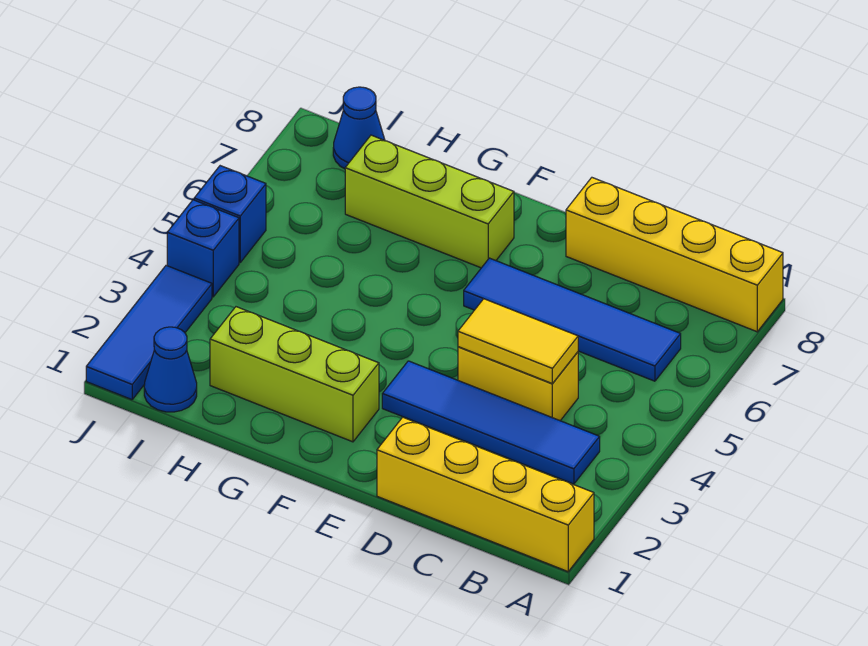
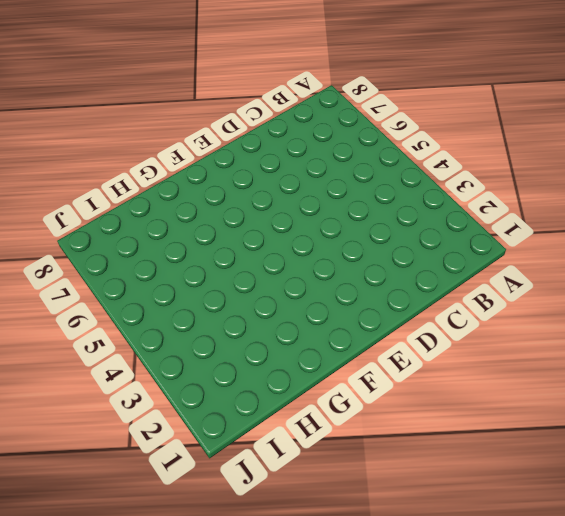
none -> yellow brick A1:D1 level 1
none -> yellow brick A8:D8 level 1
none -> blue tile B3:E3 level 1

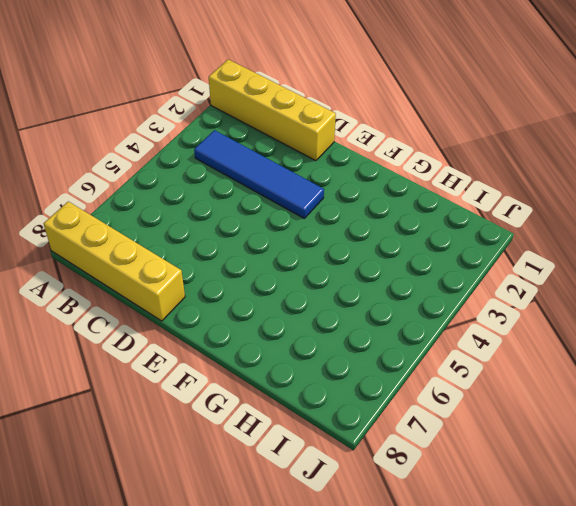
none -> blue tile B6:E6 level 1
none -> yellow brick C4:D4 level 1
none -> lime brick F2:H2 level 1

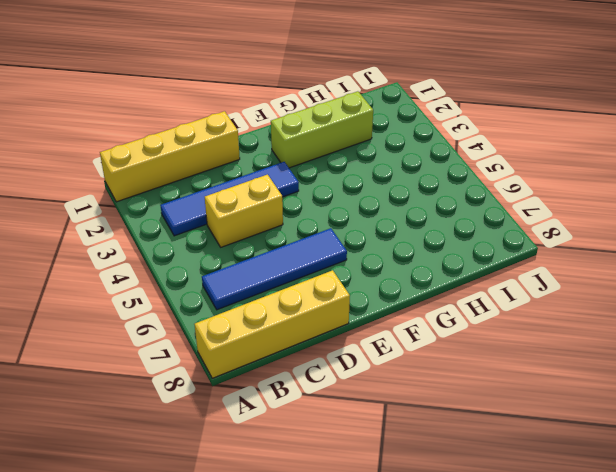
none -> lime brick F7:H7 level 1
none -> blue cone I1 level 1
none -> blue cone I8 level 1

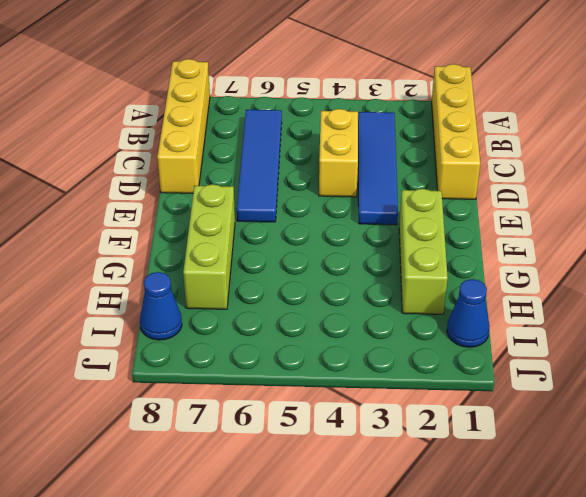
none -> blue tile J1:J3 level 1
none -> blue brick J4 level 1
none -> blue brick J5 level 1

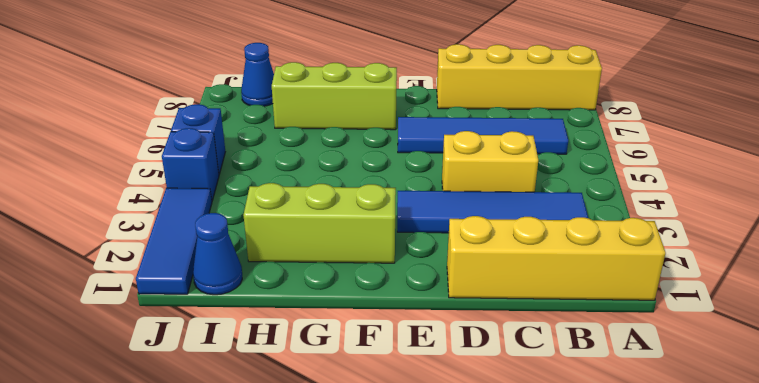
none -> yellow tile C4:D4 level 2

